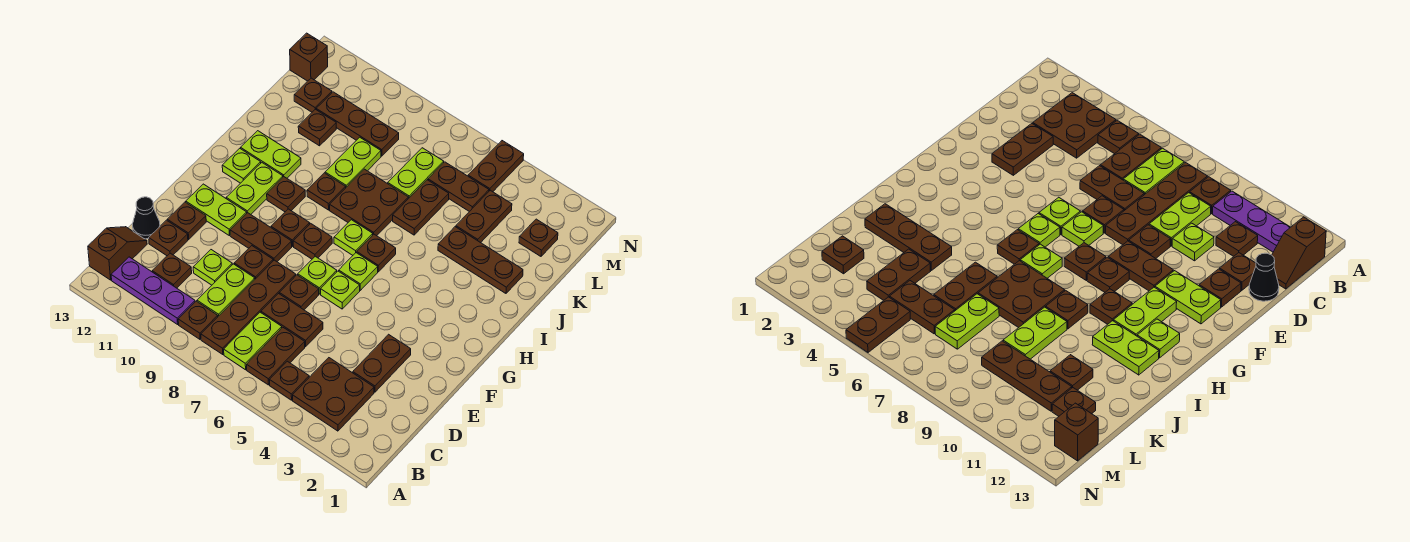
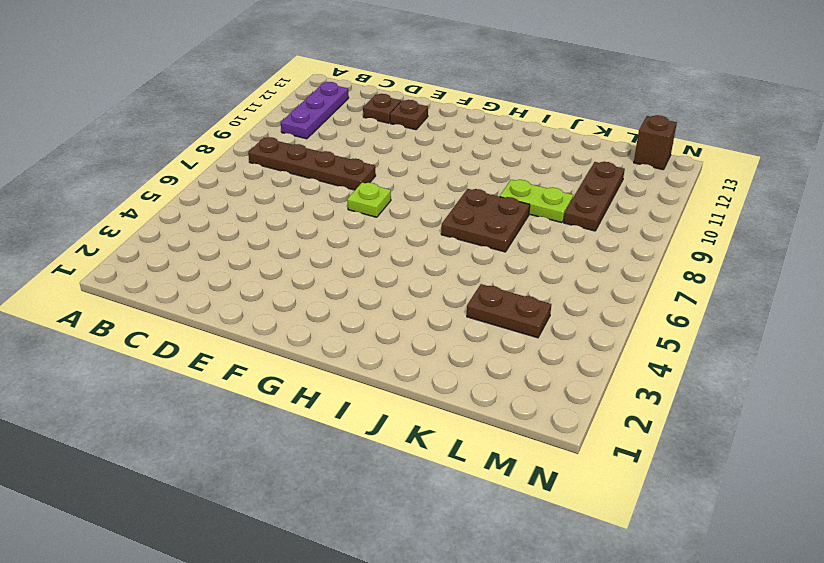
none -> brown plate B3:C4 level 1
none -> brown plate B5 level 1
none -> brown plate B6:C6 level 1
none -> lime plate B7:C7 level 1

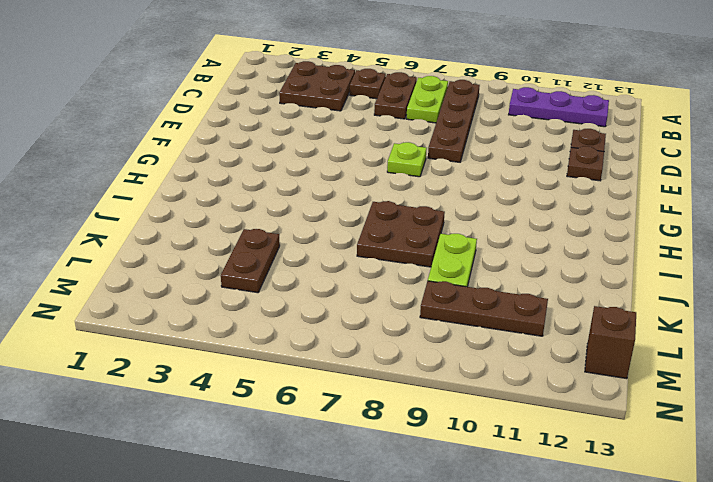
none -> brown plate B9 level 1
none -> brown slope B13:C13 level 1 top B
none -> lime plate C9:D9 level 1
none -> brown plate C11 level 1

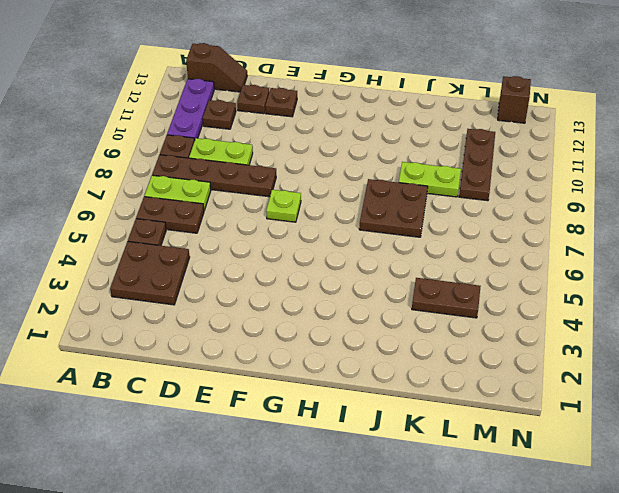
none -> brown plate D3:E3 level 1
none -> brown plate D6:D7 level 1
none -> lime plate D10 level 1
none -> black cone D13 level 1

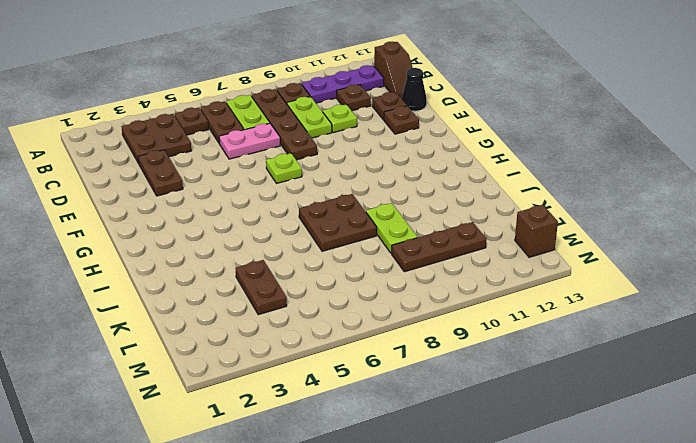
pink plate D6:D7 level 1 -> brown plate D6:D7 level 1
none -> brown plate E7 level 1
none -> brown plate E9 level 1
none -> lime plate F6 level 1
none -> brown plate F9:F10 level 1

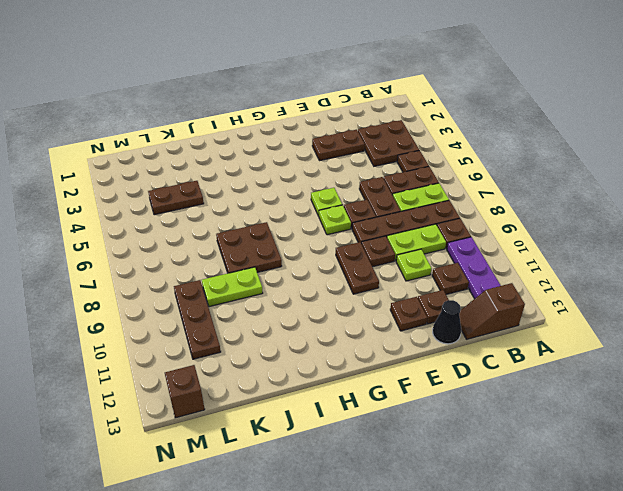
none -> lime plate F11:F12 level 1
none -> lime plate G6 level 1
none -> brown plate G8 level 1
none -> brown plate G9 level 1

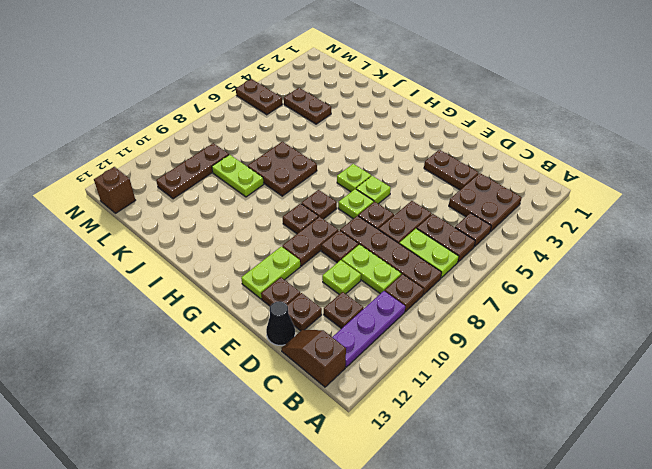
none -> lime plate G11:H11 level 1
none -> brown plate H6 level 1
none -> lime plate H7 level 1
none -> brown plate H10 level 1

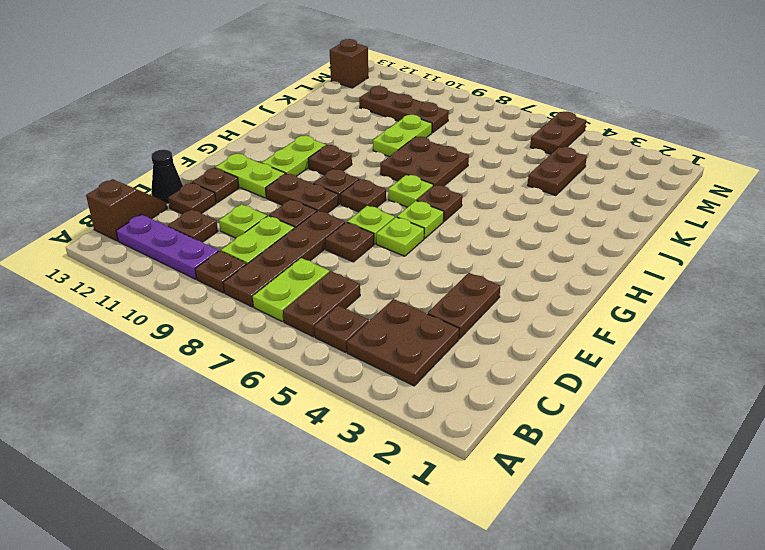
none -> brown plate D6:D7 level 1
none -> lime plate H12 level 1
none -> brown plate I9 level 1
none -> lime plate I11:I12 level 1

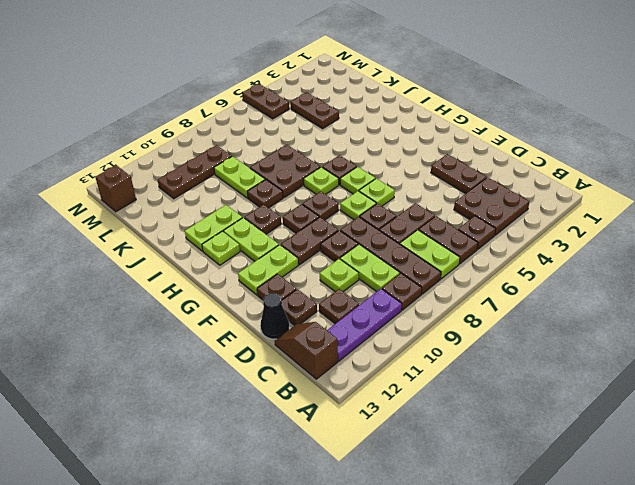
none -> brown plate J2:J4 level 1
none -> brown plate J6:K6 level 1
none -> lime plate K7:L7 level 1
none -> brown plate K11 level 1

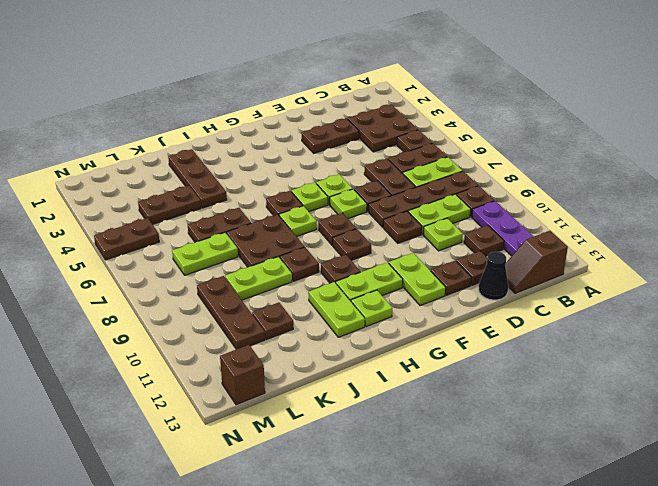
none -> brown plate F9:F10 level 1
none -> brown plate L2 level 1
none -> brown plate L5:L6 level 1
none -> brown plate L12 level 1

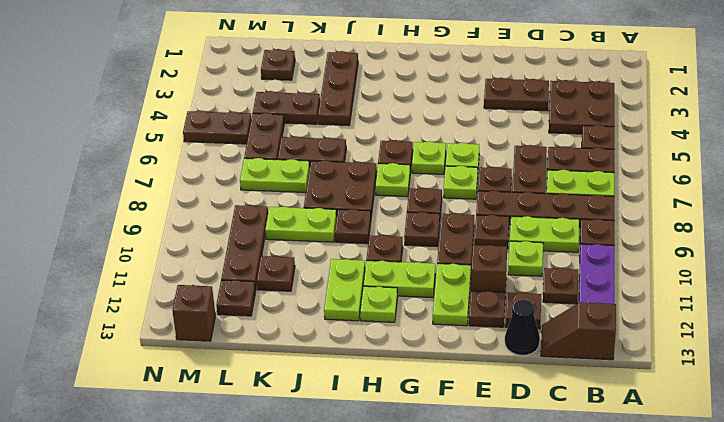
brown brick E11 level 1 -> none

